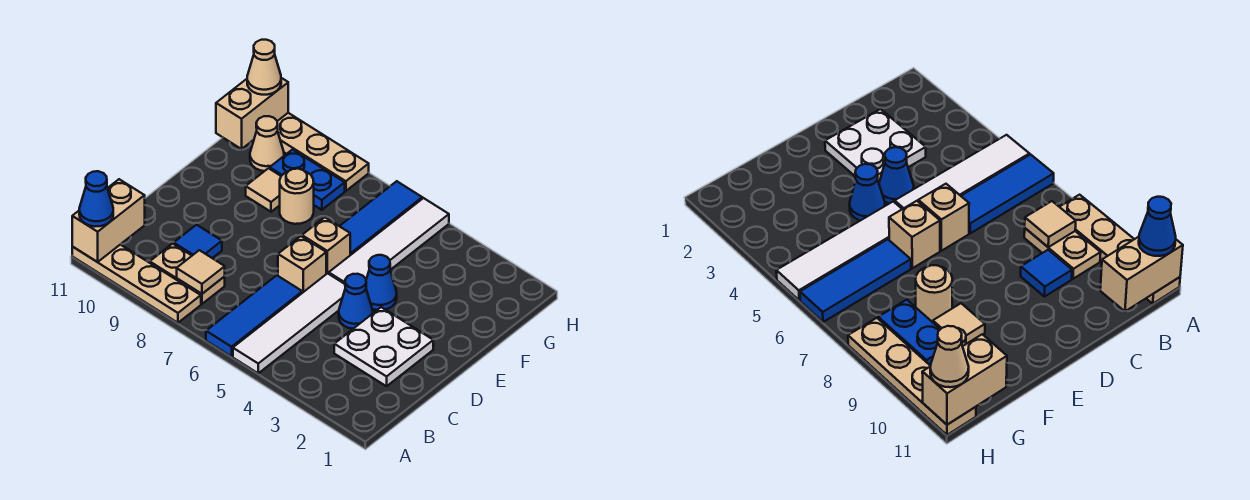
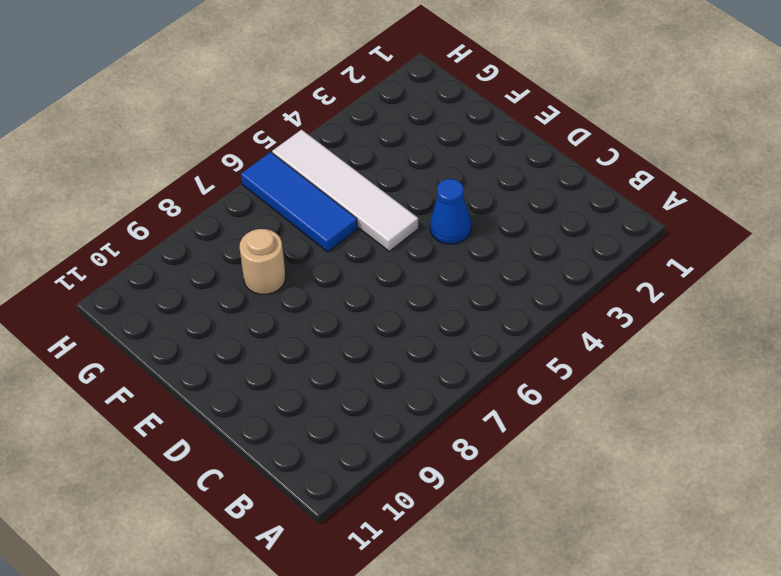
none -> white tile A5:D5 level 1
none -> blue tile A6:C6 level 1
none -> tan plate A8:A11 level 1

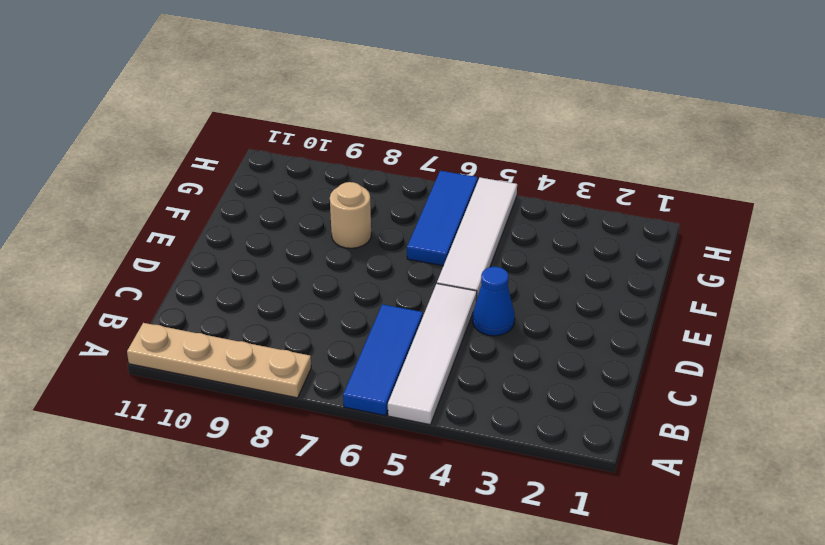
none -> tan plate B8:B9 level 1
none -> white plate C2:D3 level 1
none -> blue tile C9 level 1

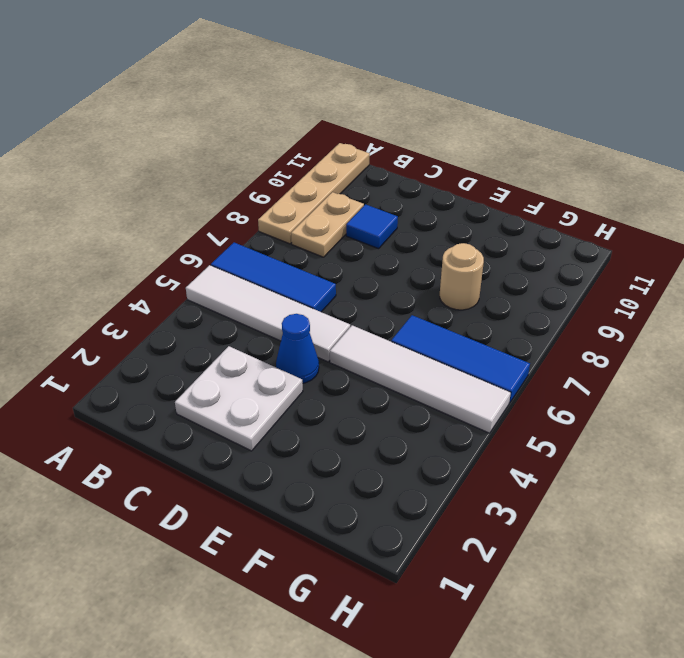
none -> tan brick D6 level 1
none -> blue cone E4 level 1
none -> tan brick E6 level 1

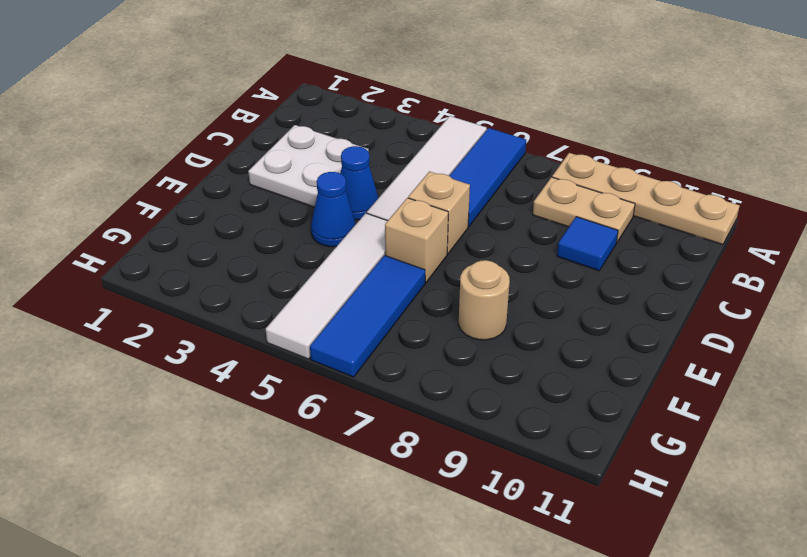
none -> tan tile F9 level 1
none -> blue plate G8:G9 level 1
none -> tan cone G10 level 1

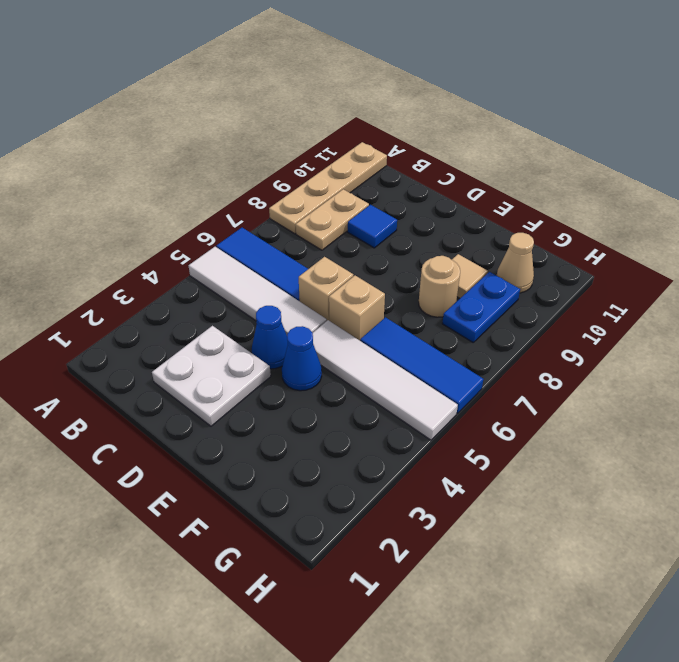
none -> tan plate H8:H11 level 1
none -> tan brick A11:B11 level 2
none -> tan tile B8 level 2

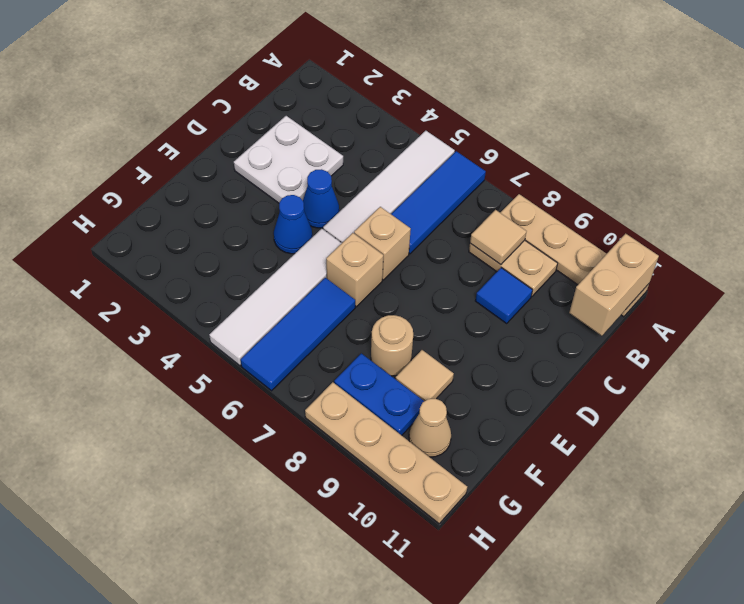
none -> tan brick G11:H11 level 2
none -> blue cone A11 level 3
none -> tan cone H11 level 3

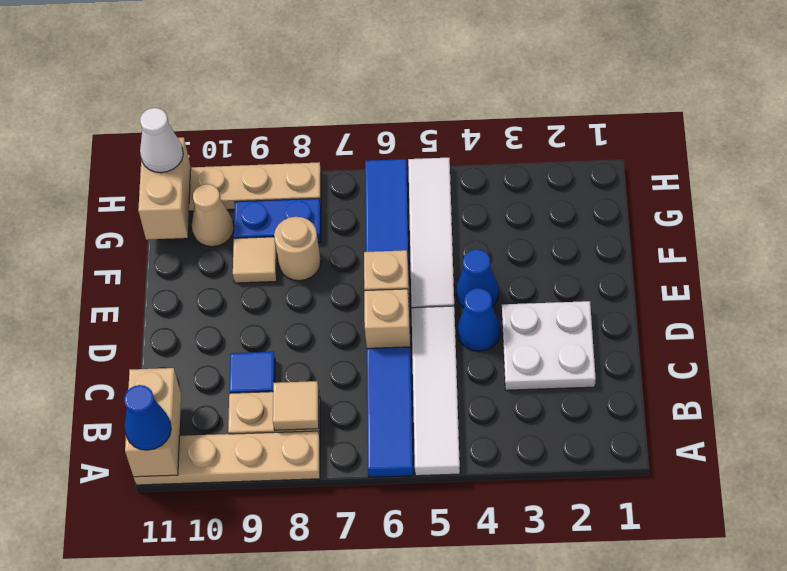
white cone H11 level 3 -> tan cone H11 level 3

